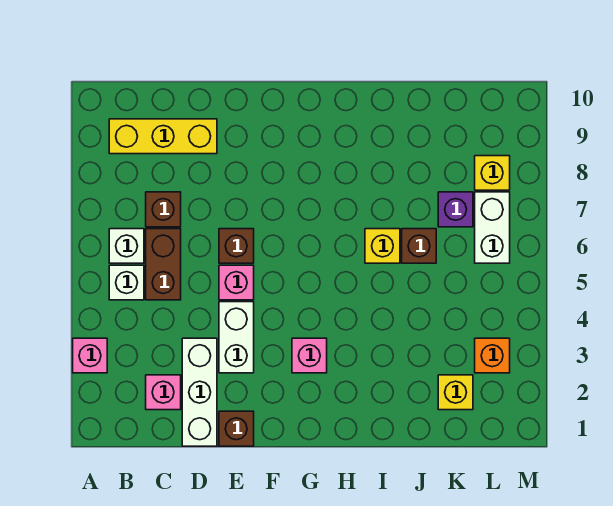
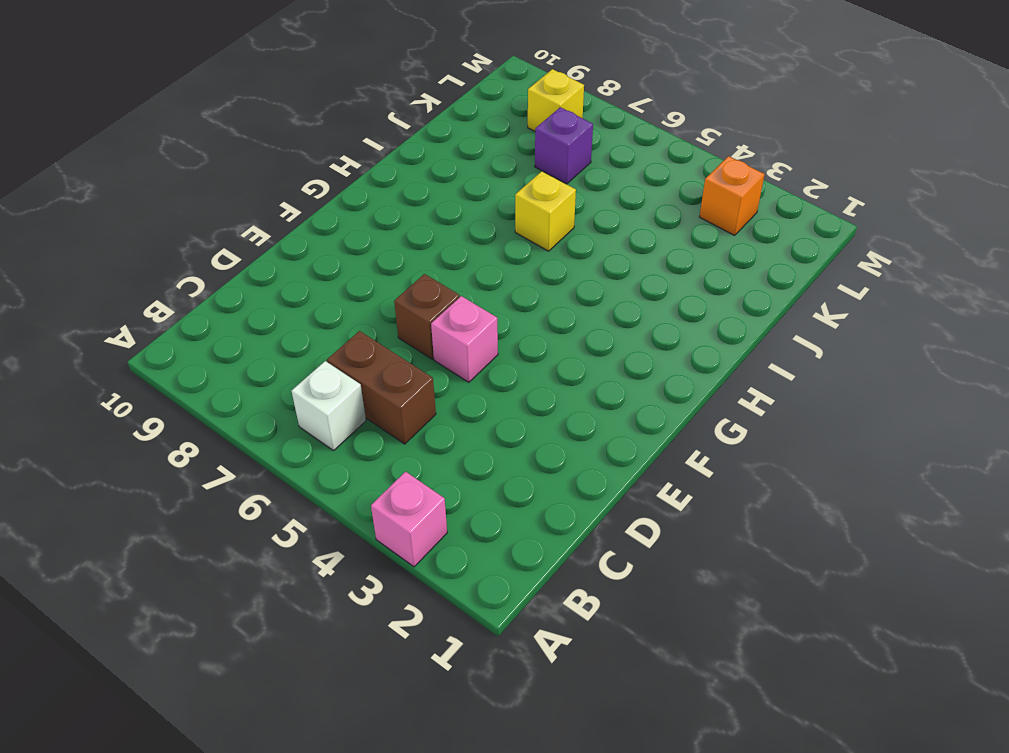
none -> white brick B5 level 1
none -> yellow brick B9:D9 level 1
none -> pink brick C2 level 1

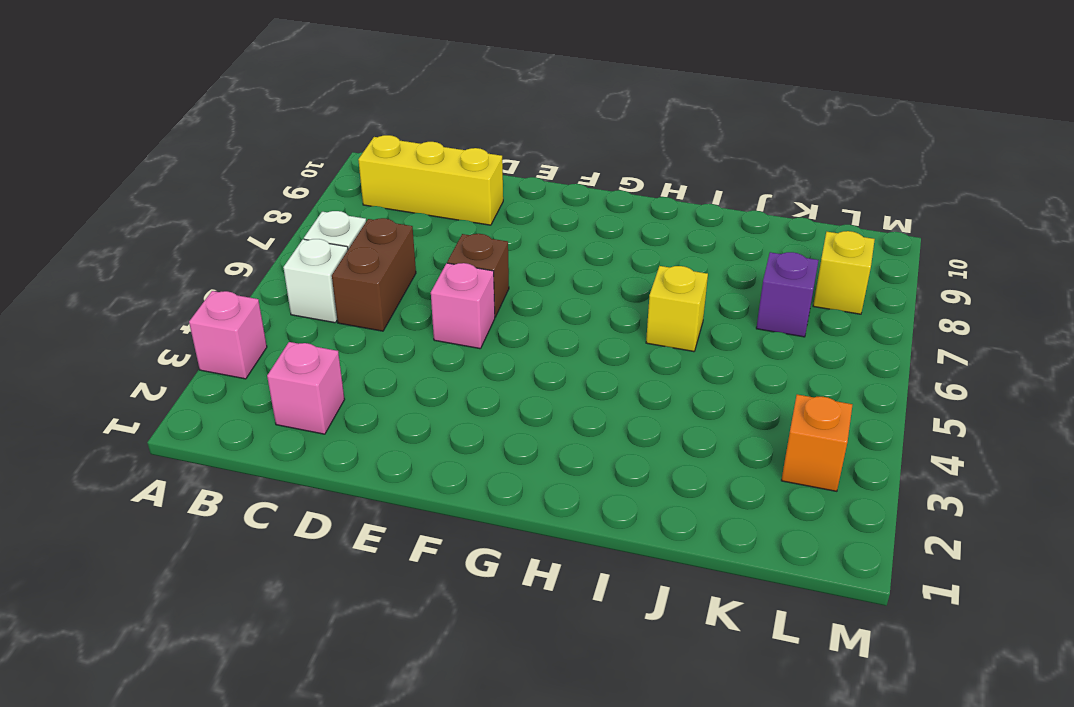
none -> brown brick C7 level 1
none -> white brick D1:D3 level 1
none -> brown brick E1 level 1

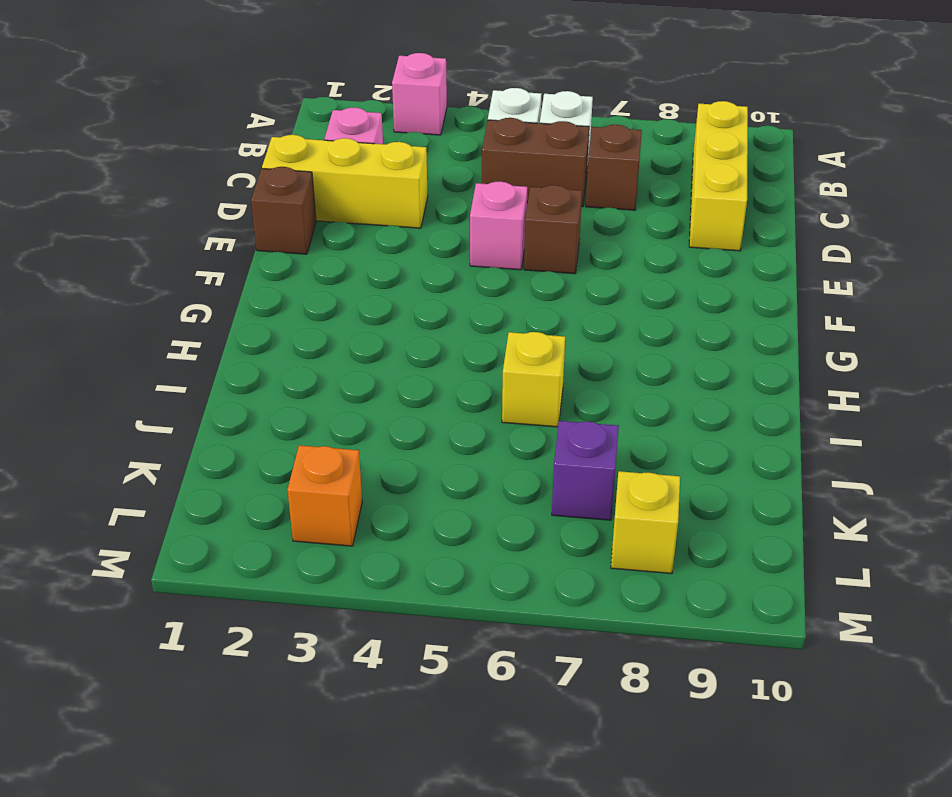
yellow brick D1:D3 level 1 -> white brick D1:D3 level 1
none -> white brick E3:E4 level 1
none -> pink brick G3 level 1
none -> brown brick J6 level 1

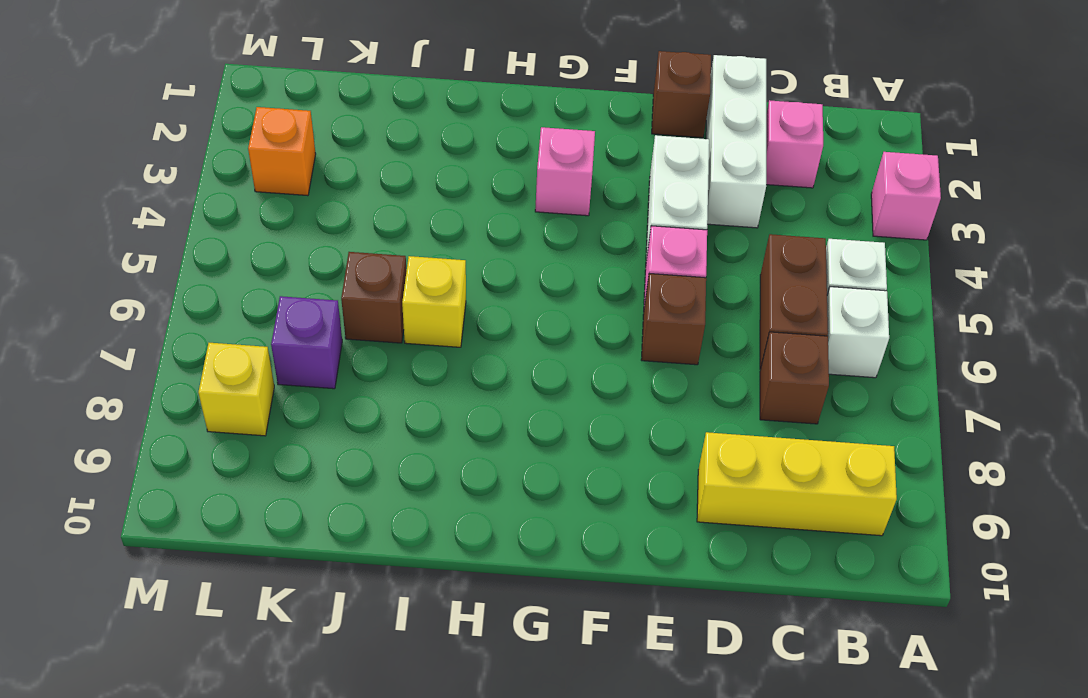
none -> yellow brick K2 level 1
none -> white brick L6:L7 level 1

